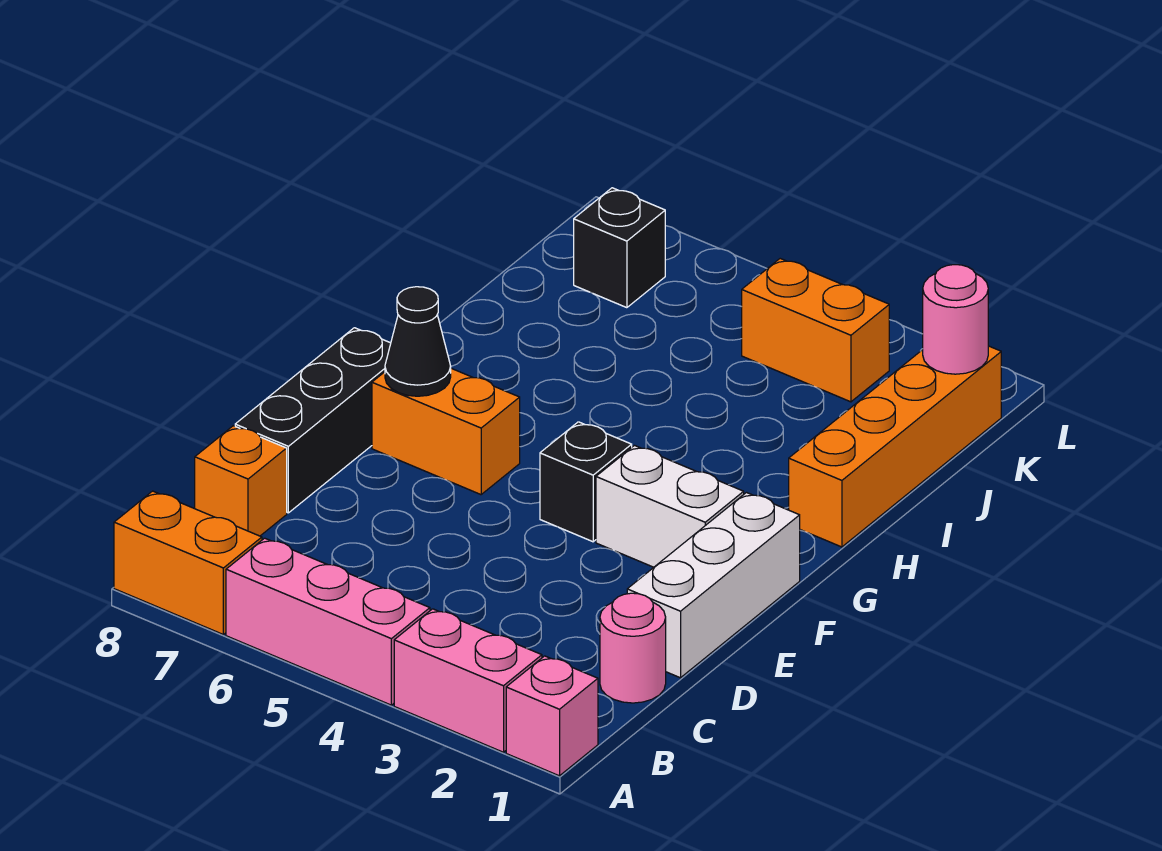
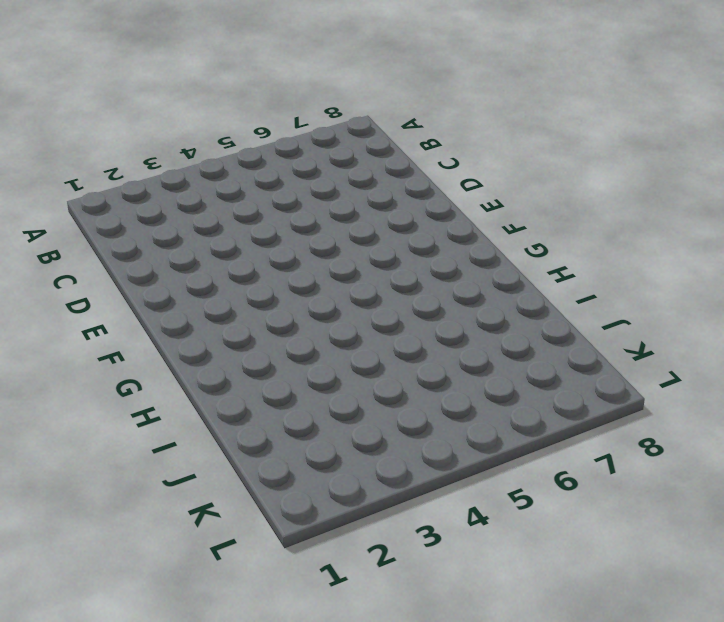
none -> pink brick A1 level 1
none -> pink brick A2:A3 level 1
none -> pink brick A4:A6 level 1

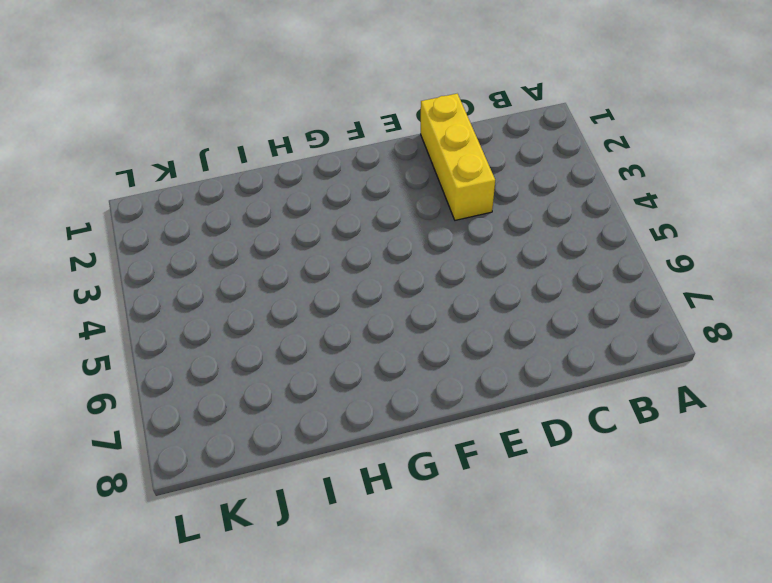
yellow brick D1:D3 level 1 -> white brick D1:F1 level 1
none -> pink brick A1 level 1
none -> pink brick A2:A3 level 1
none -> pink brick A4:A6 level 1

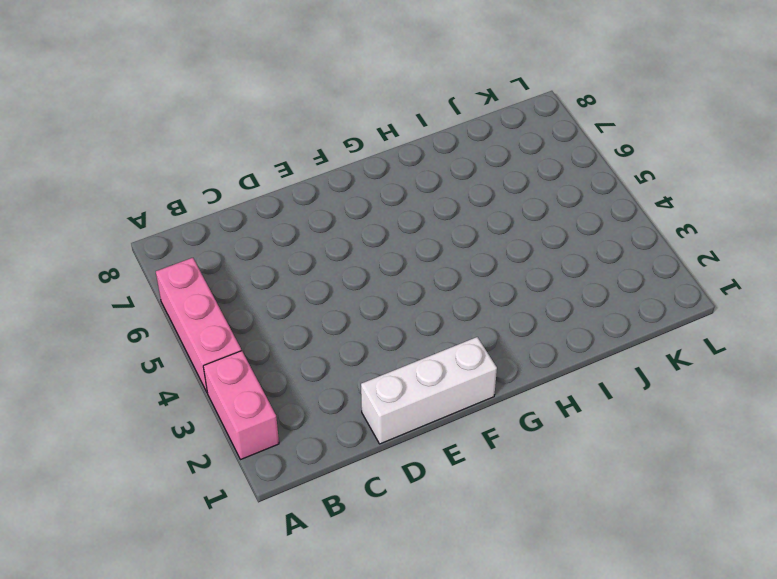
none -> pink brick A1 level 1
none -> orange brick A7:A8 level 1
none -> pink round brick C1 level 1

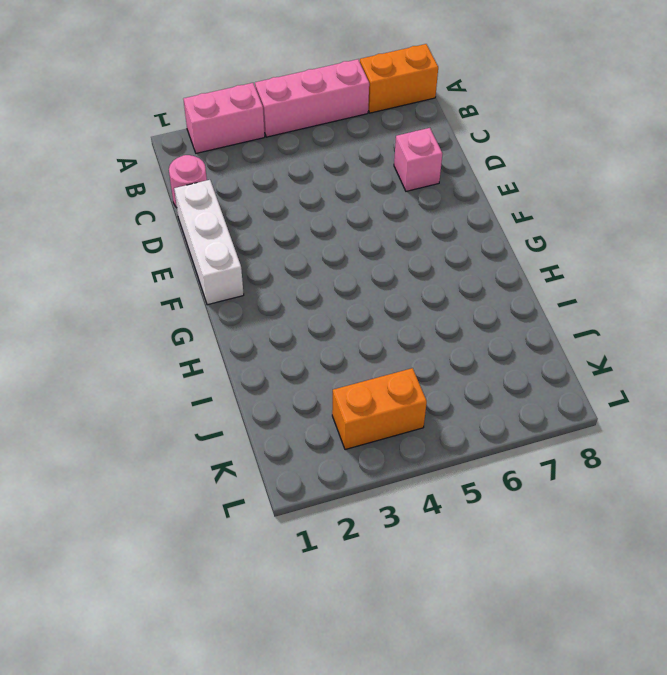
pink brick D7 level 1 -> pink brick A1 level 1
none -> orange brick C8 level 1
none -> black brick D8:F8 level 1
none -> white brick F2:F3 level 1

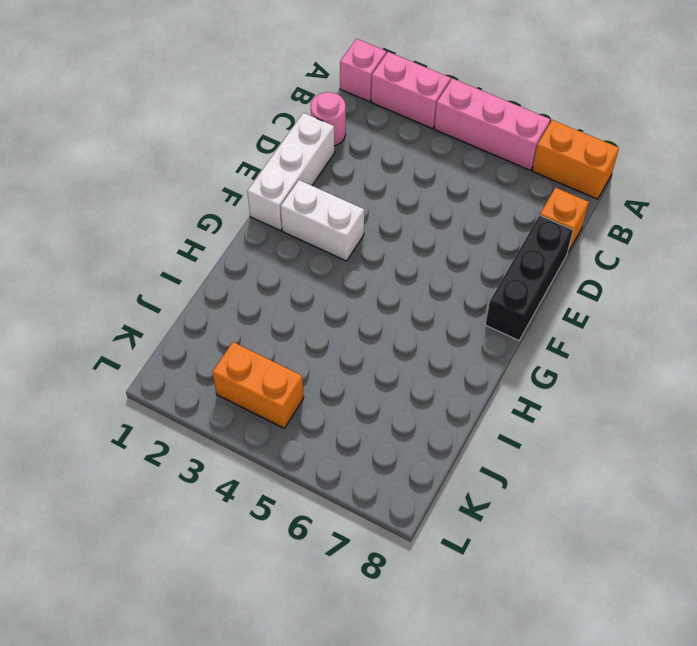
none -> black brick F4 level 1
none -> orange brick F6:F7 level 1
none -> orange brick H1:K1 level 1

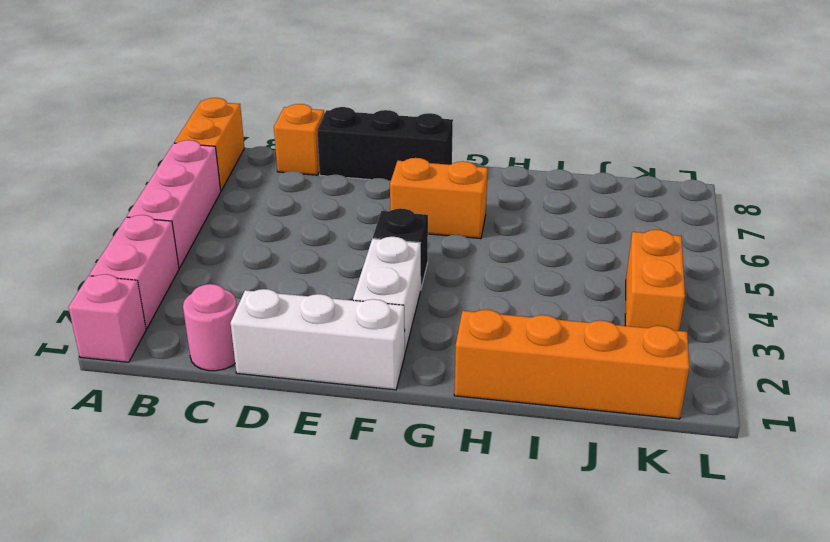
orange brick F6:G6 level 1 -> orange brick F6:F7 level 1
none -> black brick K7 level 1
none -> black cone F7 level 2
none -> pink round brick K1 level 2

